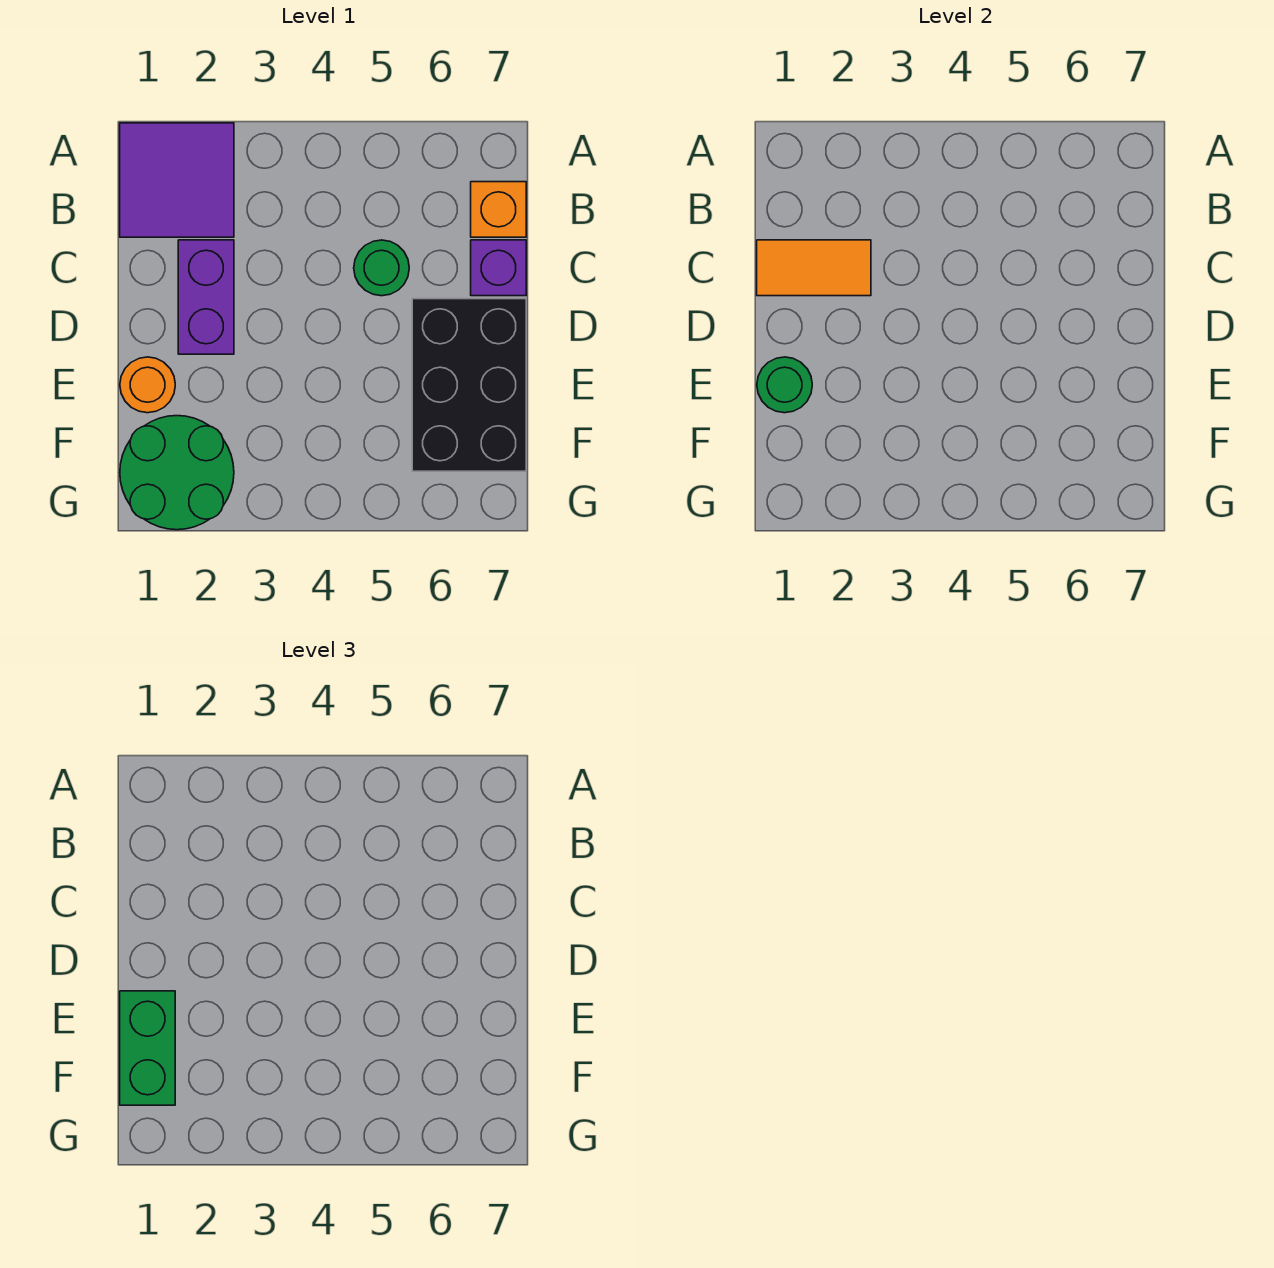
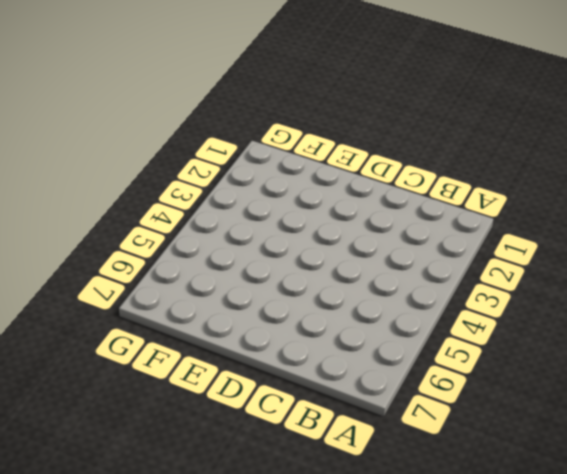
none -> purple tile A1:B2 level 1
none -> orange brick B7 level 1

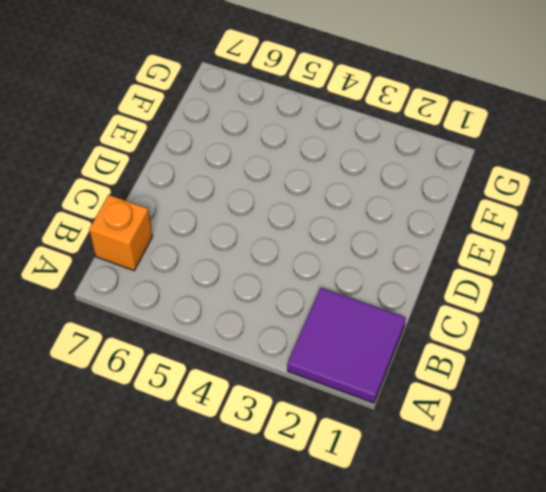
none -> purple brick C2:D2 level 1
none -> green round brick C5 level 1

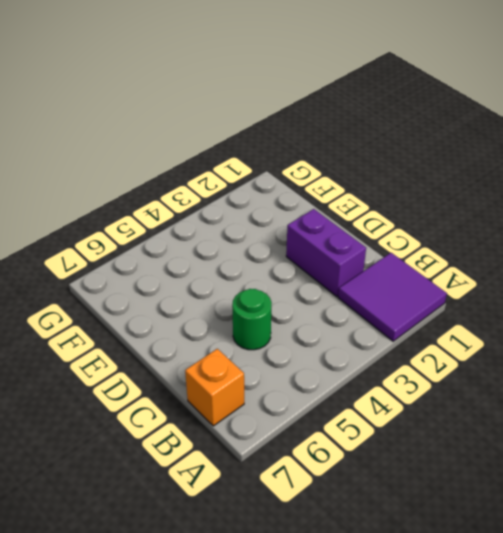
none -> purple brick C7 level 1
none -> black brick D6:F7 level 1

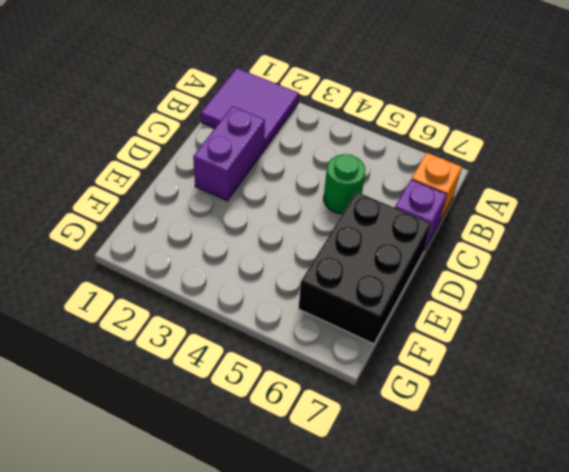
none -> orange round brick E1 level 1
none -> green round brick F1:G2 level 1

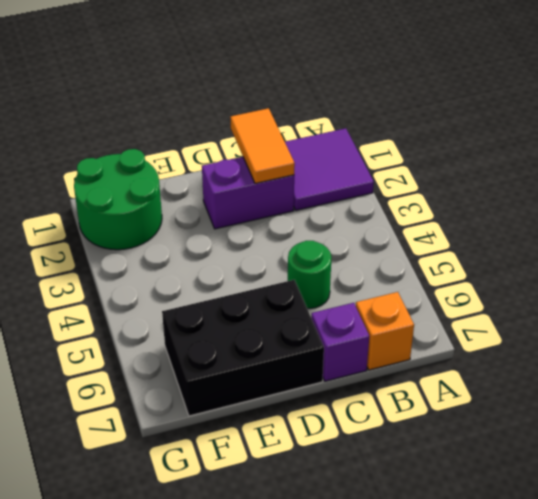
none -> orange round brick E1 level 1
none -> green round brick E1 level 2

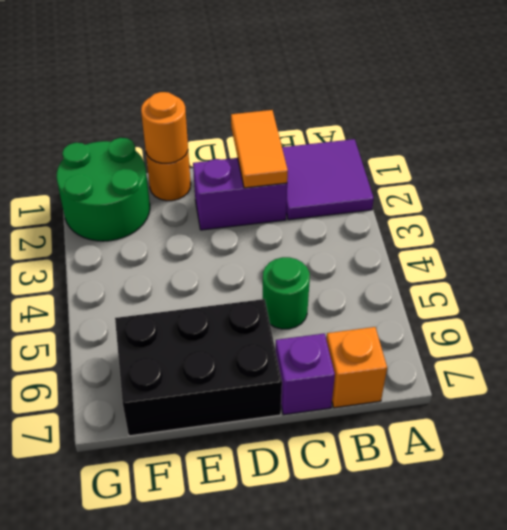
orange round brick E1 level 2 -> green round brick E1 level 2
none -> green brick E1:F1 level 3

